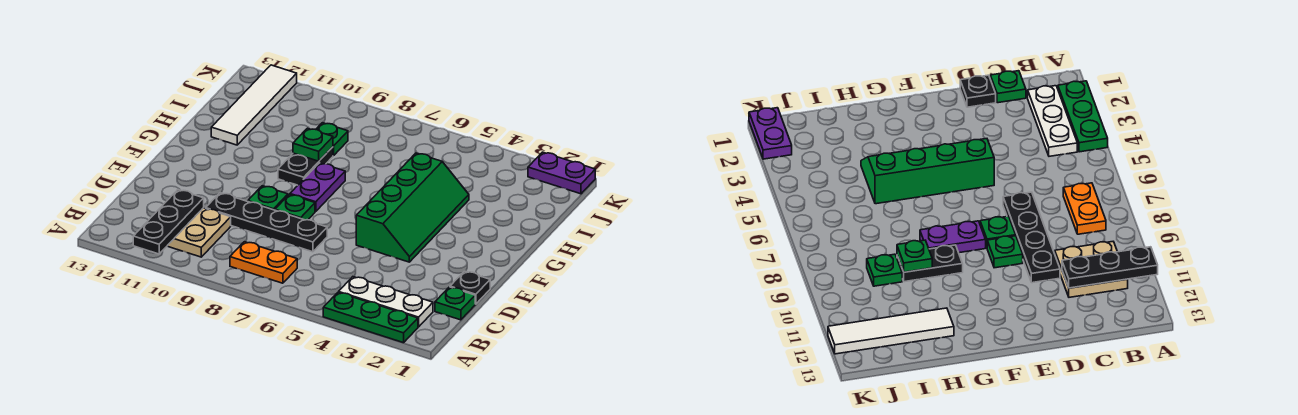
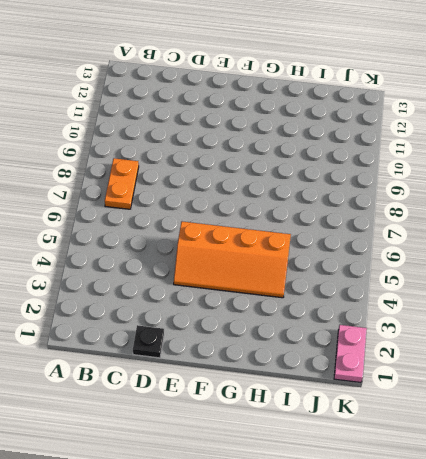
orange slope E4:H5 level 1 top 5 -> green slope E4:H5 level 1 top 5
pink plate K1:K2 level 1 -> purple plate K1:K2 level 1
none -> green plate A2:A4 level 1
none -> white plate B2:B4 level 1
none -> tan plate B10:C11 level 1

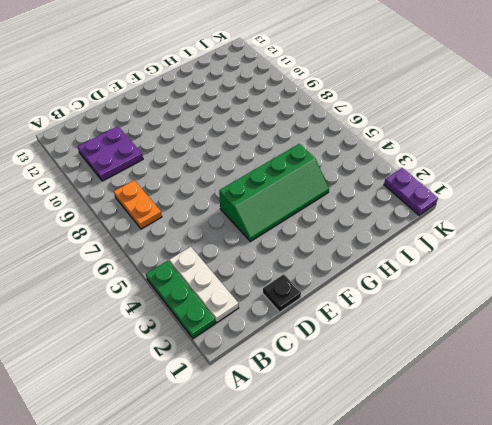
purple plate B10:C11 level 1 -> tan plate B10:C11 level 1
none -> green plate C1 level 1
none -> black plate D7:D10 level 1
none -> green plate E8 level 1

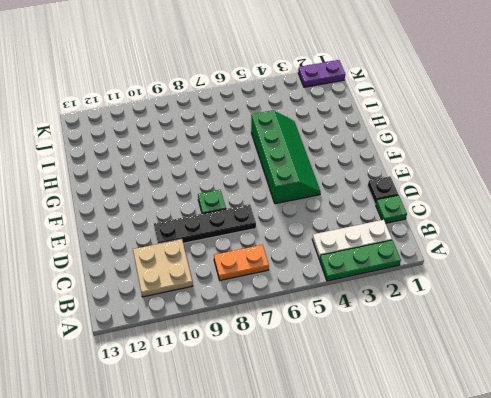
none -> green plate E9 level 1
none -> purple plate F8:G8 level 1
none -> black plate G9:H9 level 1

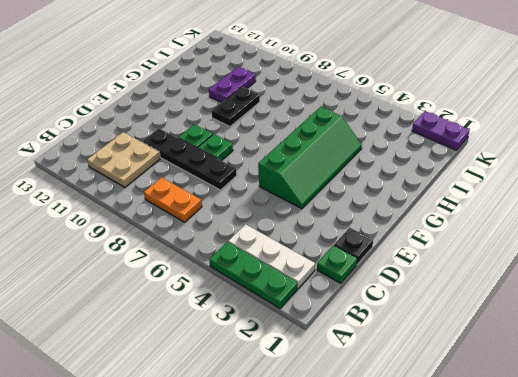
purple plate H10:I10 level 1 -> purple plate F8:G8 level 1
none -> white tile H12:K12 level 1
none -> green plate I9 level 1
none -> black plate A11:C11 level 2

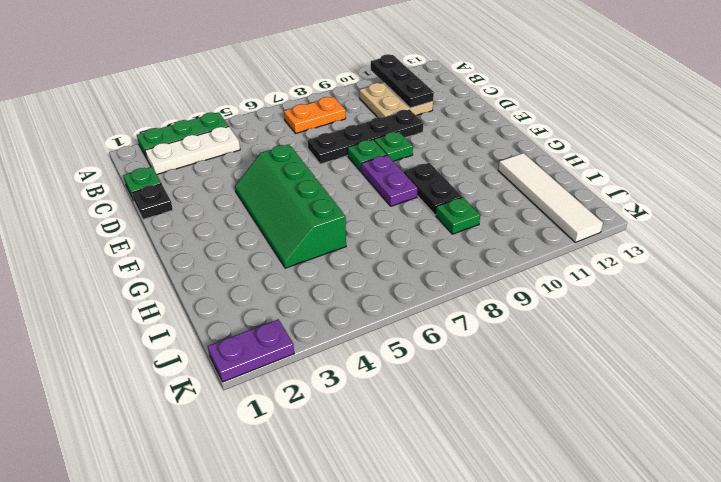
none -> green plate H9 level 2

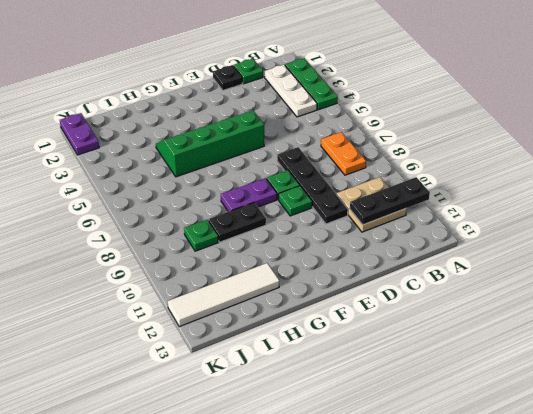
none -> green plate H9 level 2

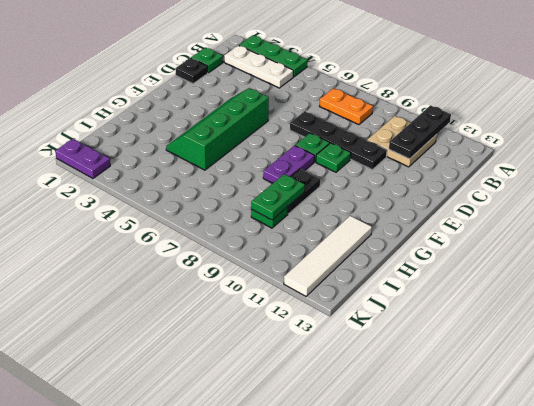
green plate H9:I9 level 2 -> green plate H9 level 2

